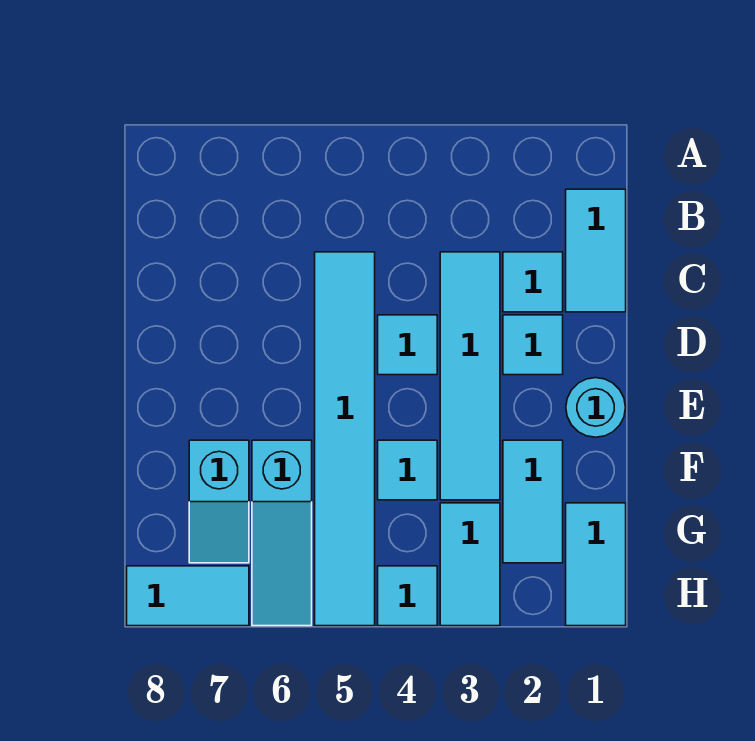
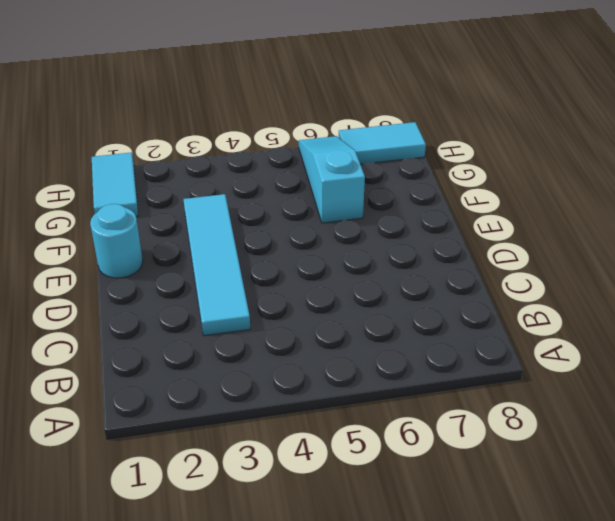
none -> cyan tile B1:C1 level 1
none -> cyan tile C2 level 1
none -> cyan tile C5:H5 level 1

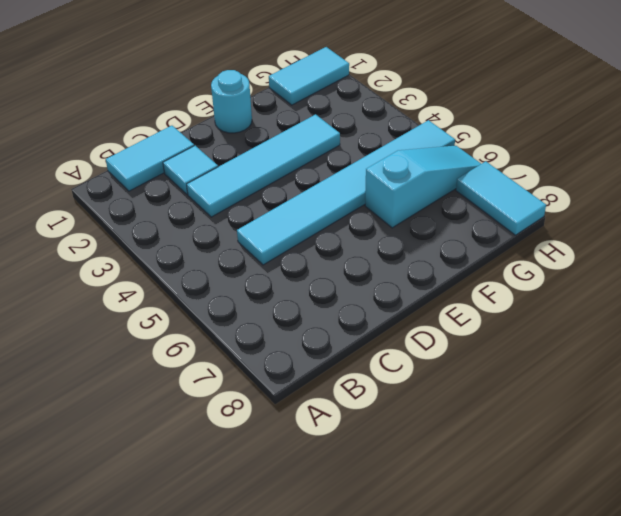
none -> cyan tile D2 level 1
none -> cyan tile D4 level 1
none -> cyan tile F2:G2 level 1

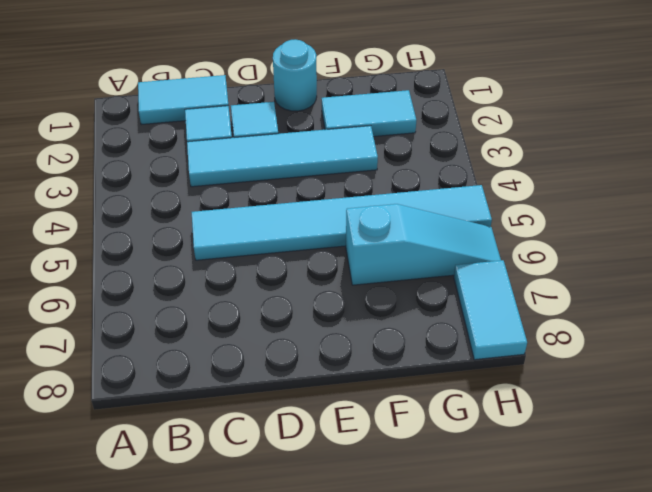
none -> cyan tile D4 level 1
none -> cyan tile F4 level 1
none -> cyan slope F7:G7 level 1 top F

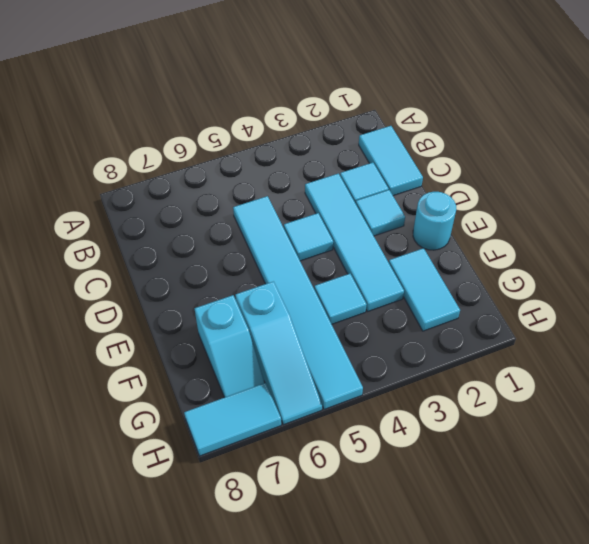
none -> cyan tile G1:H1 level 1
none -> cyan tile G3:H3 level 1
none -> cyan tile H4 level 1

